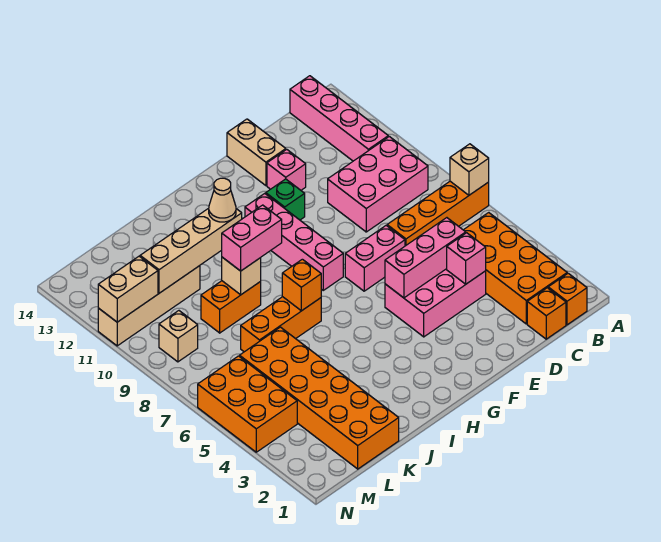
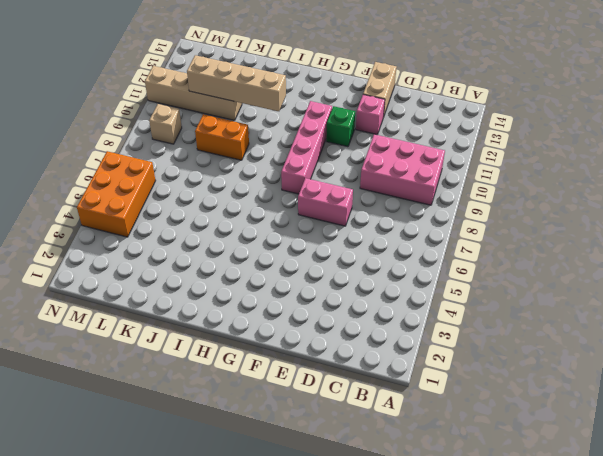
none -> orange brick A7:D7 level 1
none -> orange brick B1 level 1
none -> orange brick B2:C5 level 1

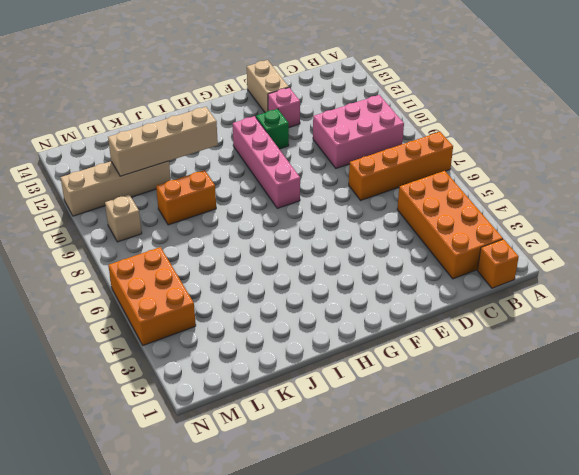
none -> pink brick B11:B14 level 1
none -> orange brick C1 level 1
none -> pink brick D4:F5 level 1

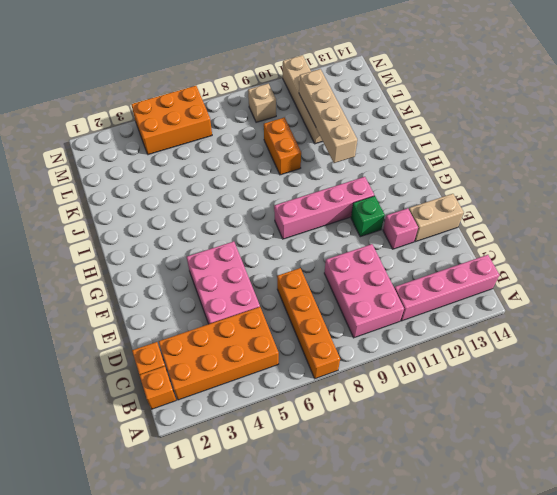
none -> pink brick E7:F7 level 1
none -> orange brick I7:K7 level 1
none -> orange brick K1:L6 level 1

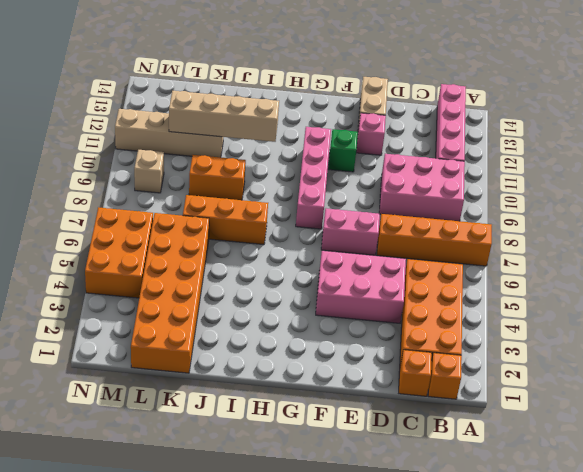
none -> tan brick A7 level 2
none -> pink brick D4 level 2
none -> pink brick D5:F5 level 2

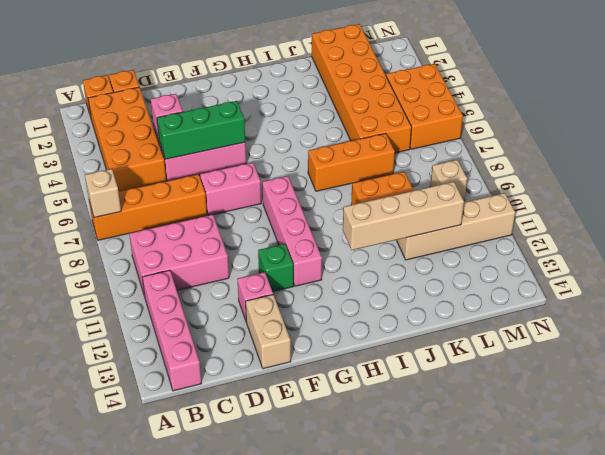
green brick D5:F5 level 2 -> pink brick D5:F5 level 2
none -> orange brick I7 level 2
none -> tan brick J9 level 2
none -> tan brick M11:N11 level 2

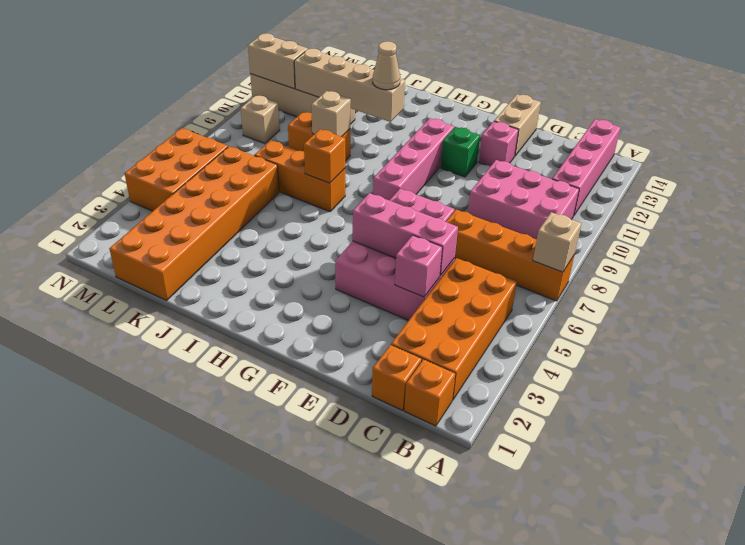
none -> pink brick I9:J9 level 3

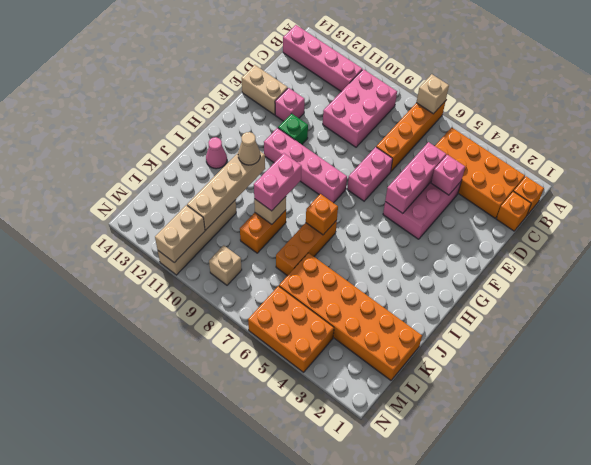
pink cone I13 level 1 -> none

